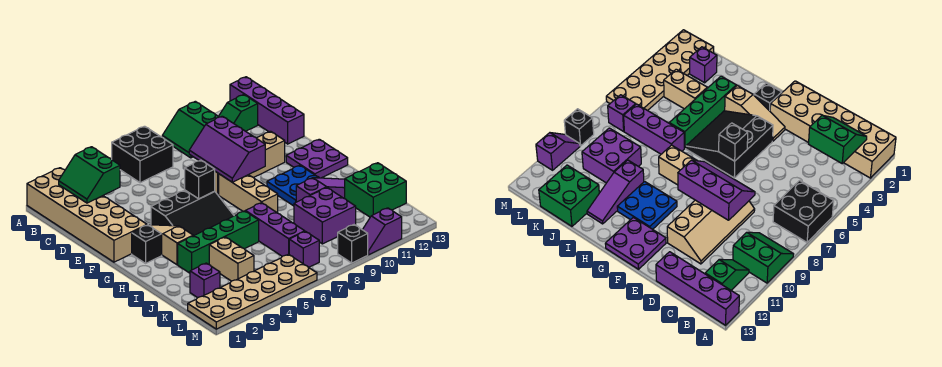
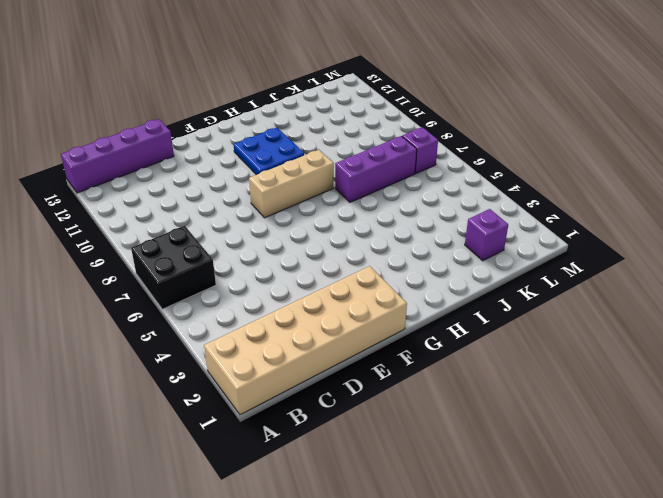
none -> green slope A9:B10 level 1 top 10
none -> green slope B11:B12 level 1 top 12
none -> tan slope D8:E11 level 1 top E

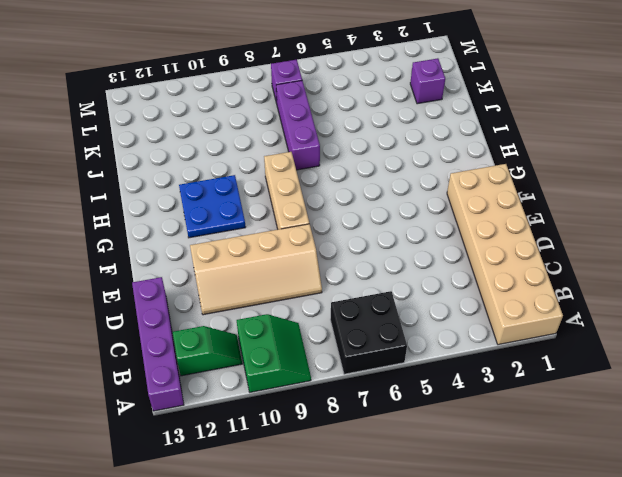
none -> tan slope F3:H3 level 1 top H
none -> black slope F4:H6 level 1 top F
none -> purple plate F12:G13 level 1

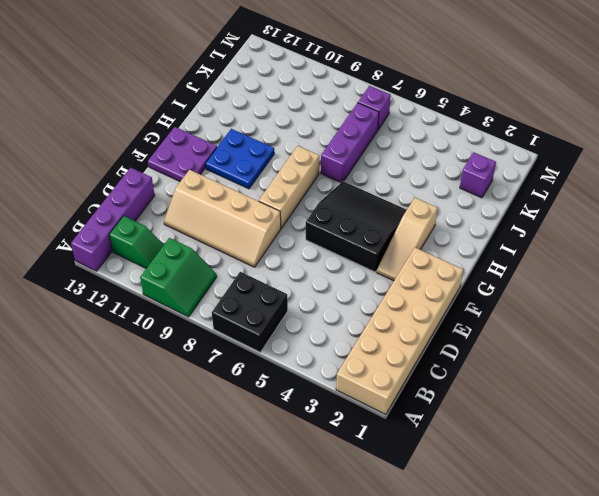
none -> black brick G2 level 1
none -> green brick I3:I6 level 1
none -> purple slope I10:I12 level 1 top 10

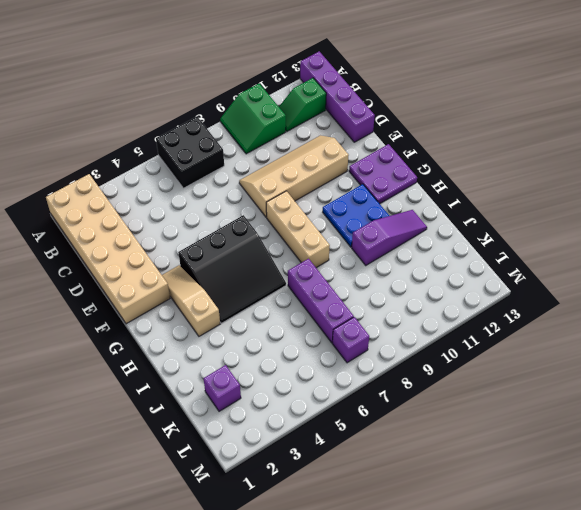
none -> black brick G2 level 1
none -> green brick I3:I6 level 1
none -> tan brick J4:K4 level 1

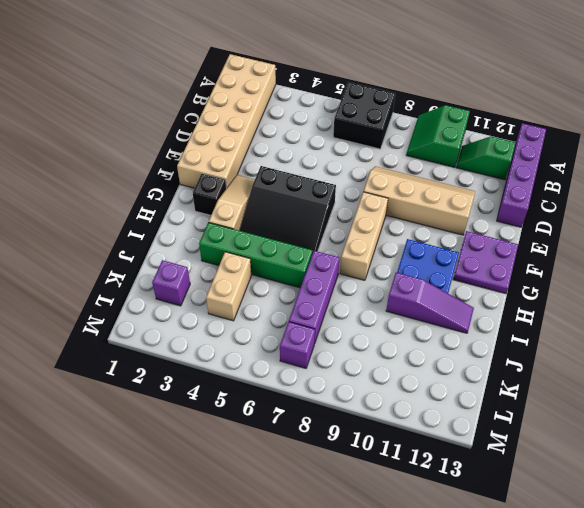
none -> purple brick J9:K10 level 1
none -> green brick J12:K13 level 1
none -> tan plate L1:M6 level 1

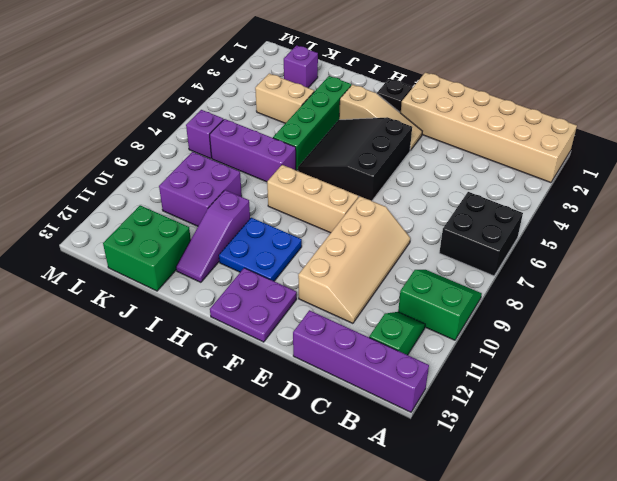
none -> tan plate L1:M6 level 1
none -> black brick M9 level 1
none -> purple slope M10:M11 level 1 top 11

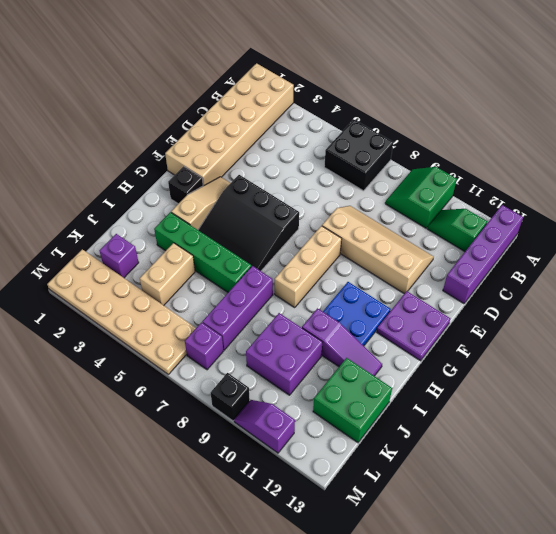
none -> green slope B2:C3 level 2 top 3
none -> purple slope D8:F9 level 2 top 9
none -> black brick F6 level 2

